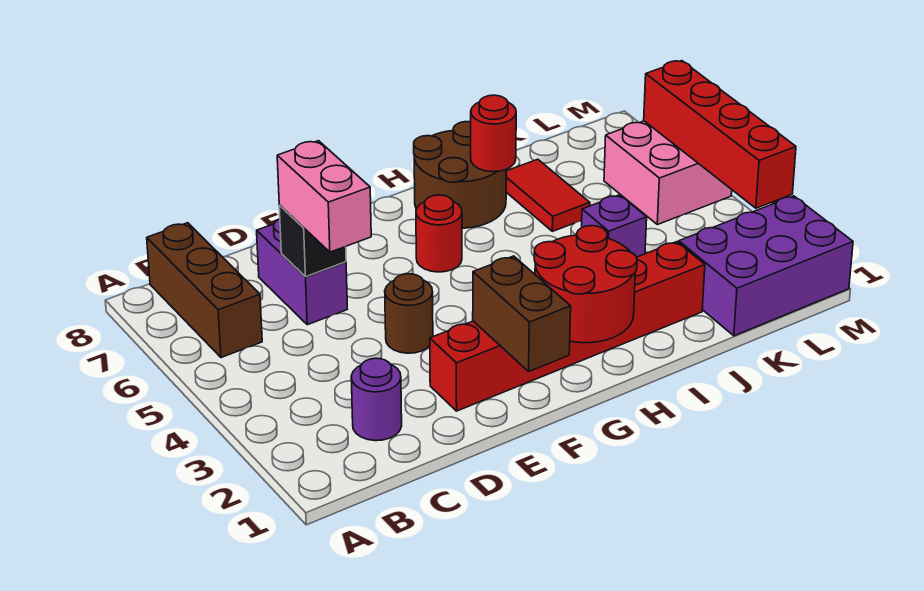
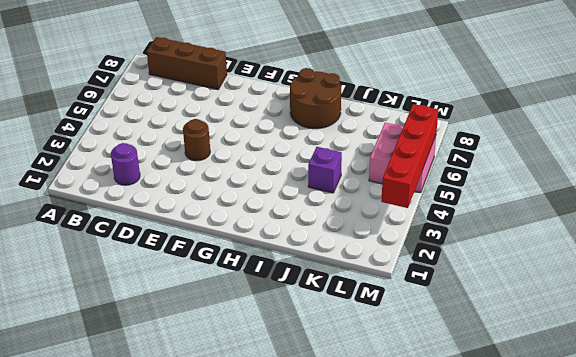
brown brick B8:D8 level 1 -> brown brick B6:B8 level 1
none -> purple brick D6:D7 level 1
none -> red brick E2:J2 level 1
none -> red round brick G6 level 1

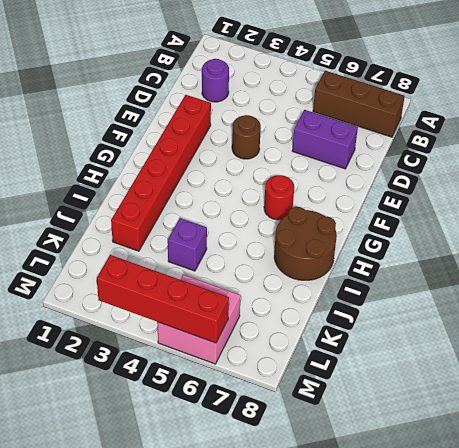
none -> red tile J6:J7 level 1
none -> purple brick K1:M2 level 1
none -> black brick D6 level 2

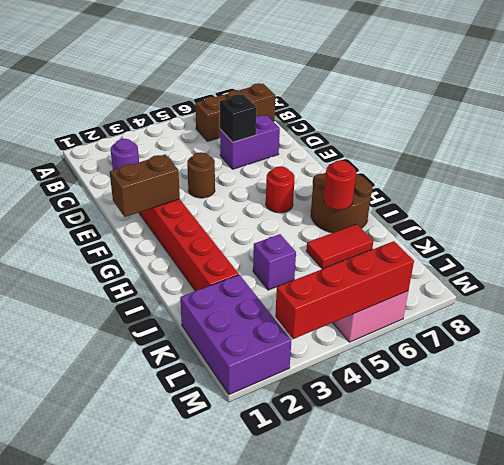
none -> red round brick G1:H2 level 2
none -> pink brick D5:D6 level 3

